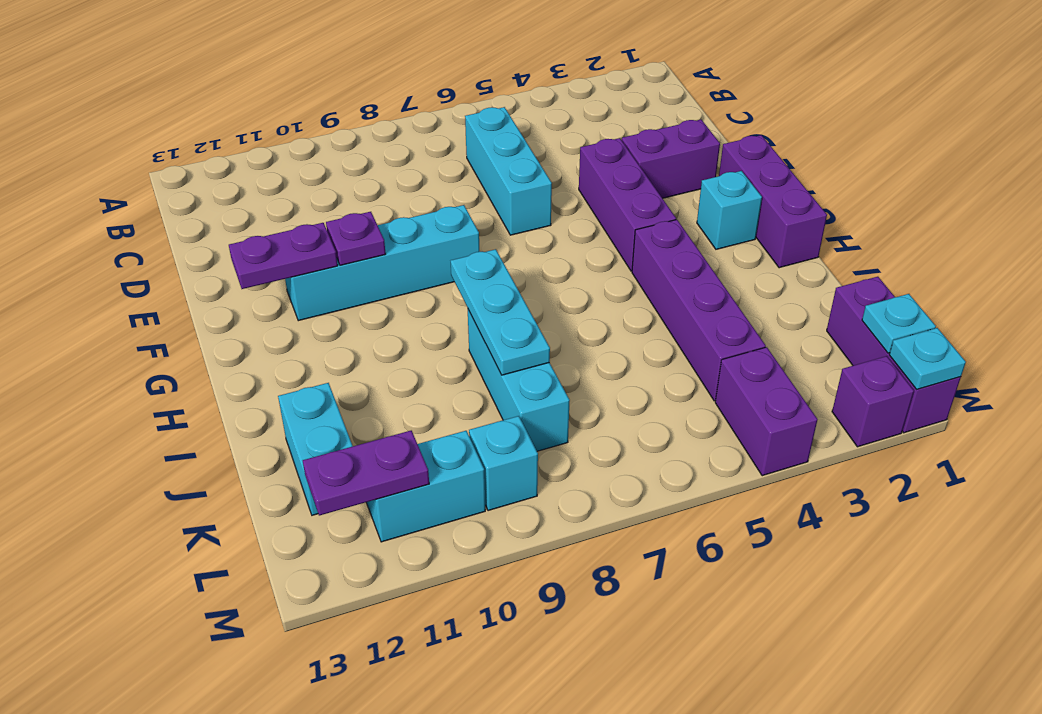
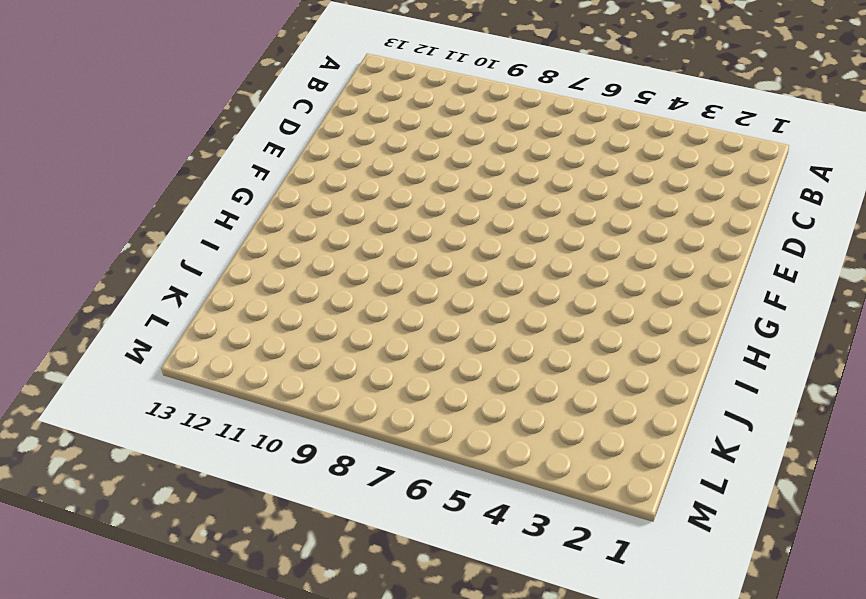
none -> cyan brick C6:E6 level 1
none -> purple brick E2:E3 level 1
none -> purple brick E4:G4 level 1

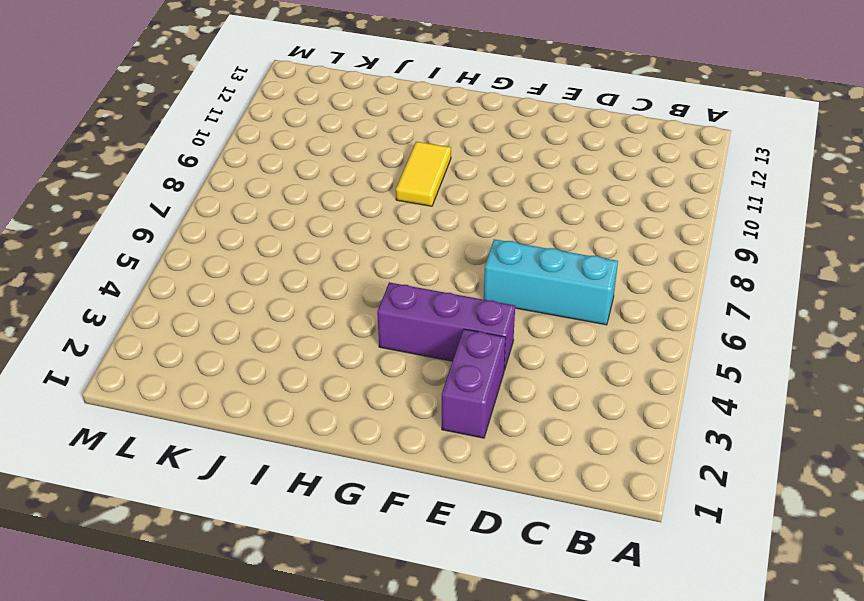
yellow tile H9:H10 level 1 -> none
none -> purple brick F1:H1 level 1
none -> cyan brick F8:F11 level 1
none -> cyan brick G2 level 1

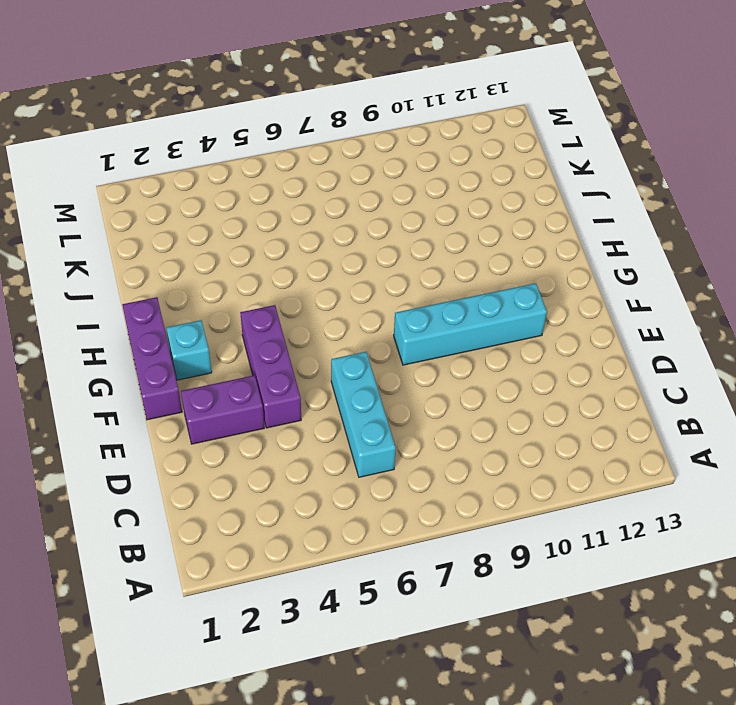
none -> purple brick H4:K4 level 1
none -> cyan brick I8:K8 level 1
none -> cyan brick J12:K12 level 1

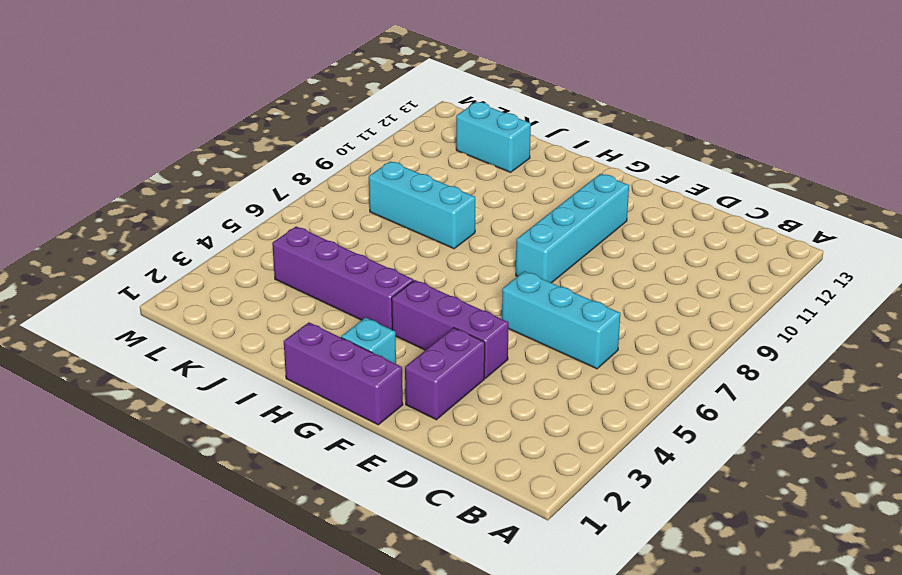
none -> purple brick K1:M1 level 1
none -> purple brick L4:M4 level 1
none -> cyan brick L9 level 1

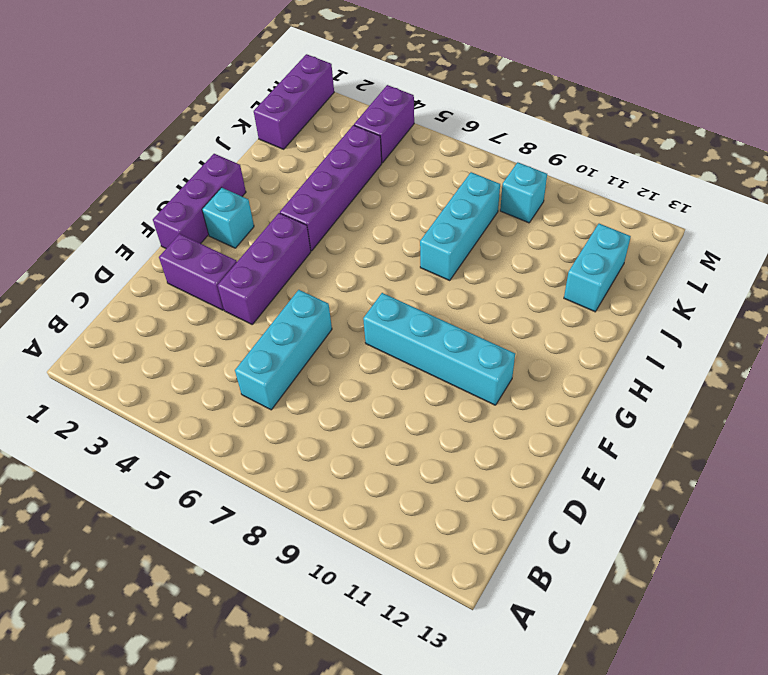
none -> cyan brick L10:L11 level 1
none -> purple brick M2 level 1
none -> purple plate F10 level 2

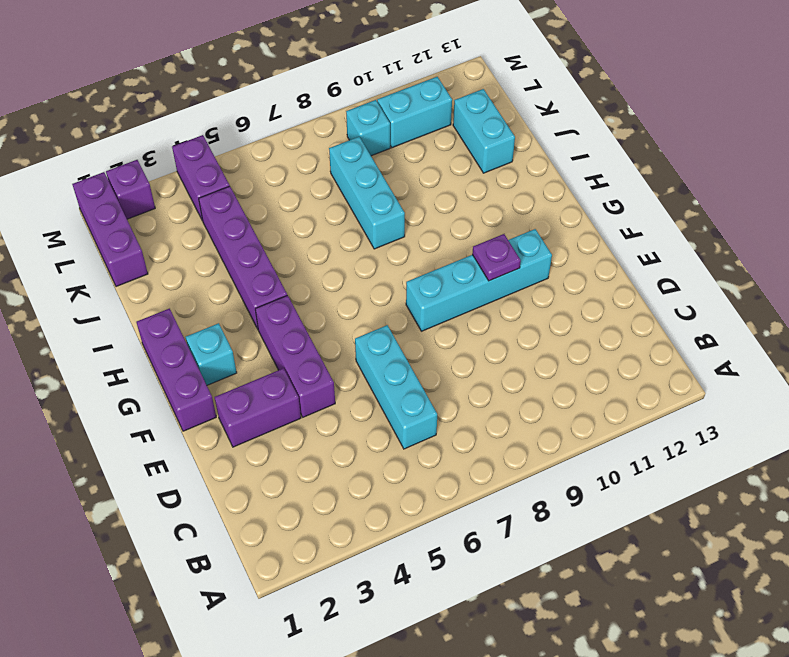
none -> purple plate F11:F12 level 2
none -> cyan plate H8:J8 level 2
none -> cyan plate L1 level 2

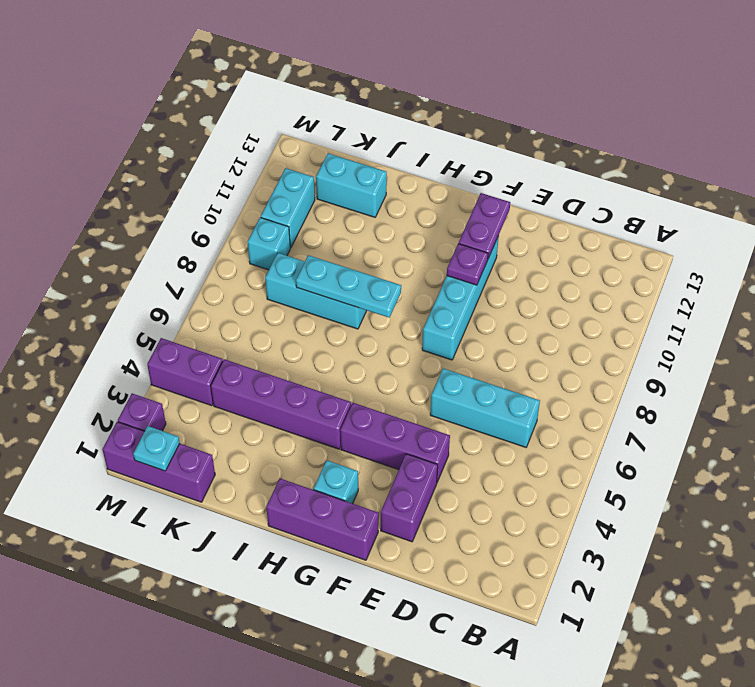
none -> purple plate L11:L12 level 2
none -> cyan plate M1 level 2

